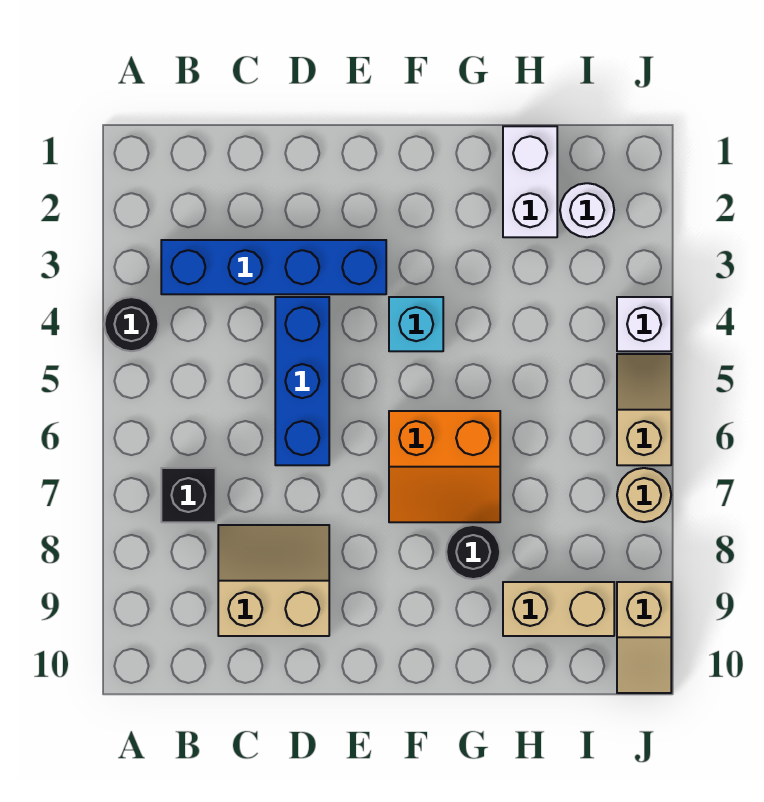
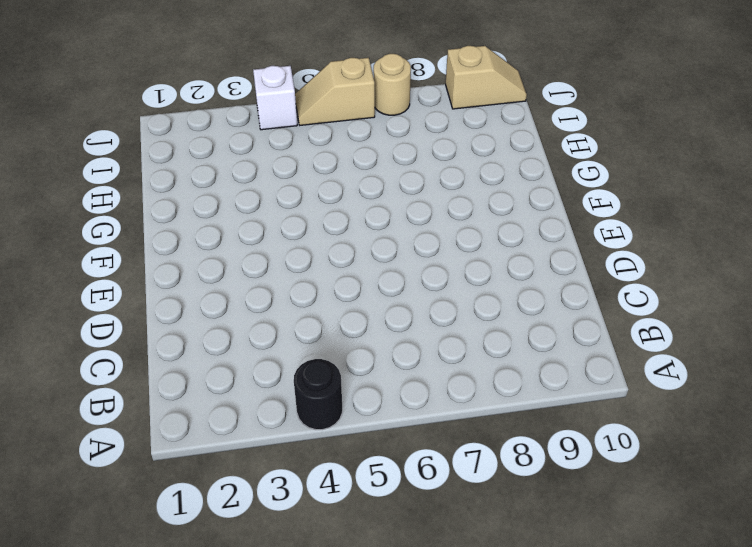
none -> blue brick B3:E3 level 1
none -> black brick B7 level 1
none -> tan slope C8:D9 level 1 top 9

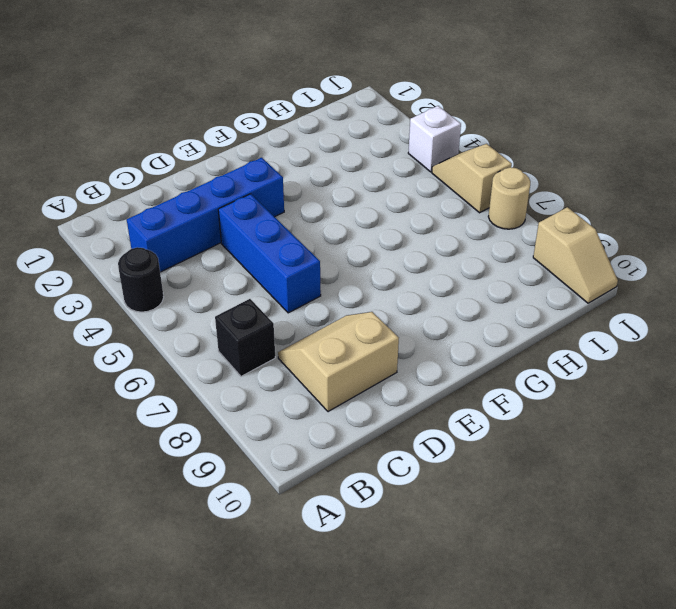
none -> cyan brick F4 level 1
none -> orange slope F6:G7 level 1 top 6
none -> black round brick G8 level 1

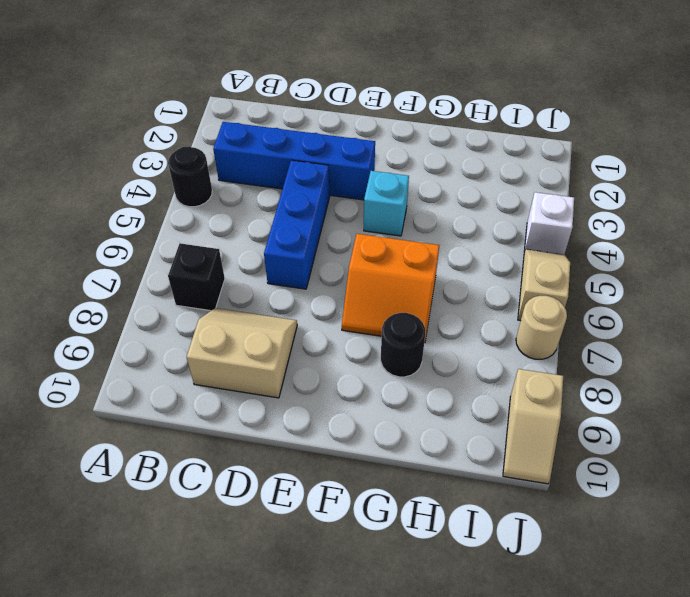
none -> white brick H1:H2 level 1
none -> tan brick H9:I9 level 1
none -> white round brick I2 level 1

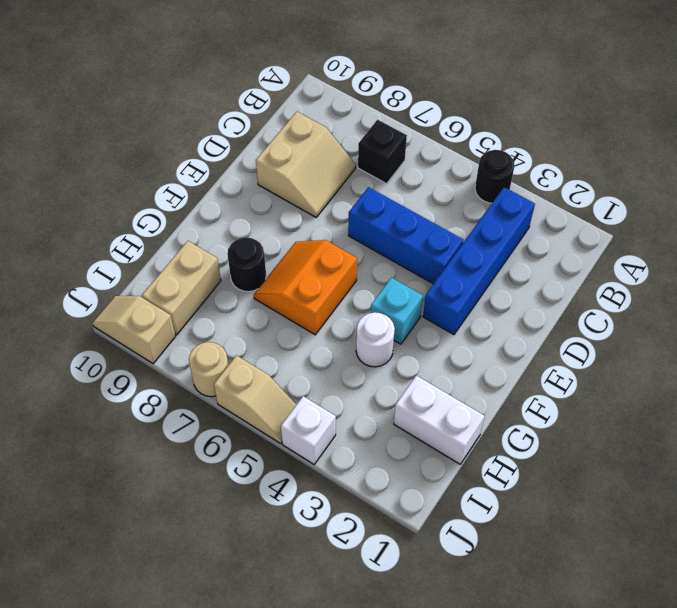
white round brick G4 level 1 -> white round brick I2 level 1

